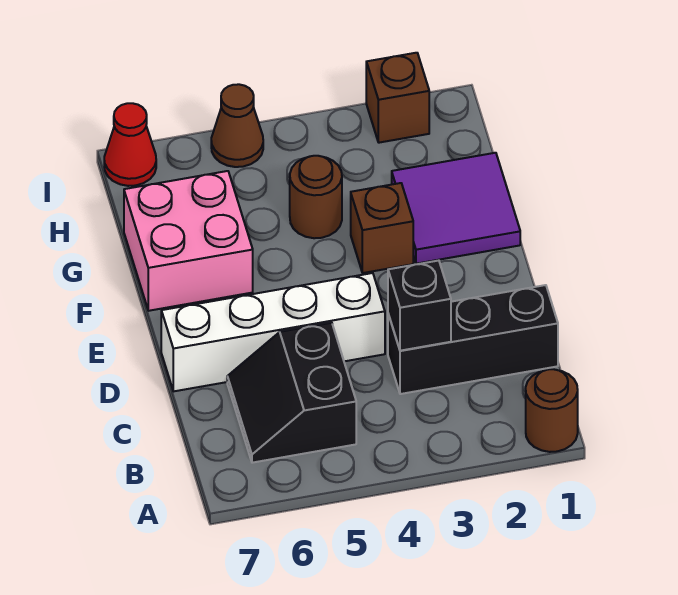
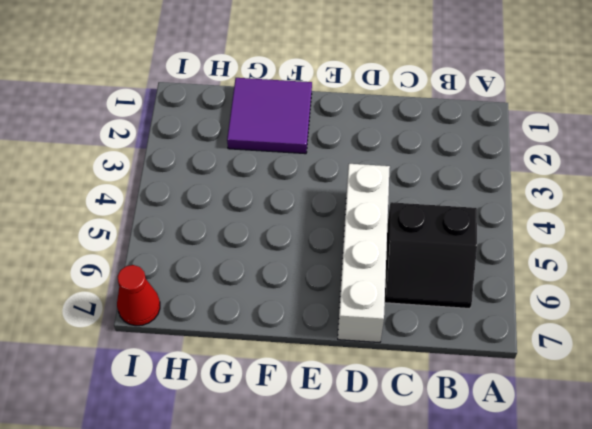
none -> brown round brick A1 level 1
none -> black brick C1:C3 level 1
none -> brown brick F3 level 1

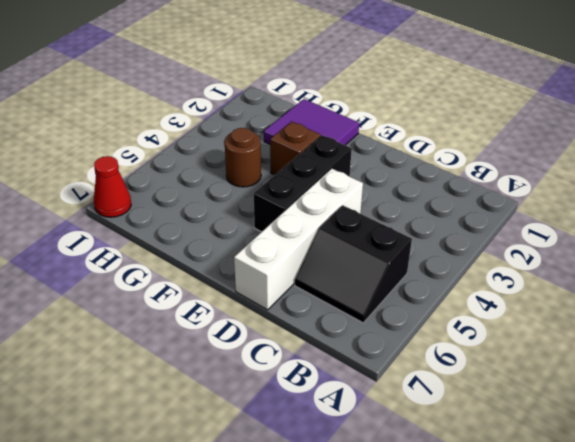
black brick E3:E5 level 1 -> black brick C1:C3 level 1
none -> brown round brick A1 level 1
none -> pink brick F6:G7 level 1
none -> brown brick I2 level 1

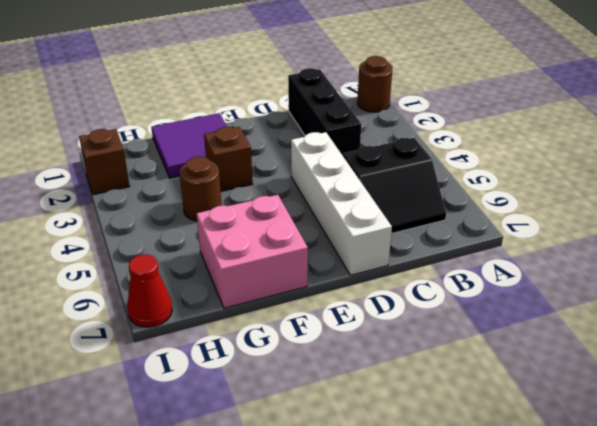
none -> brown cone I5 level 1
none -> black brick C3 level 2

